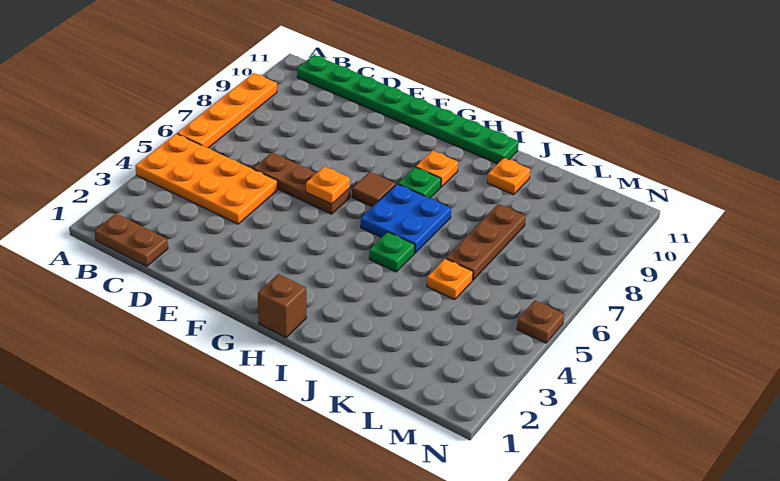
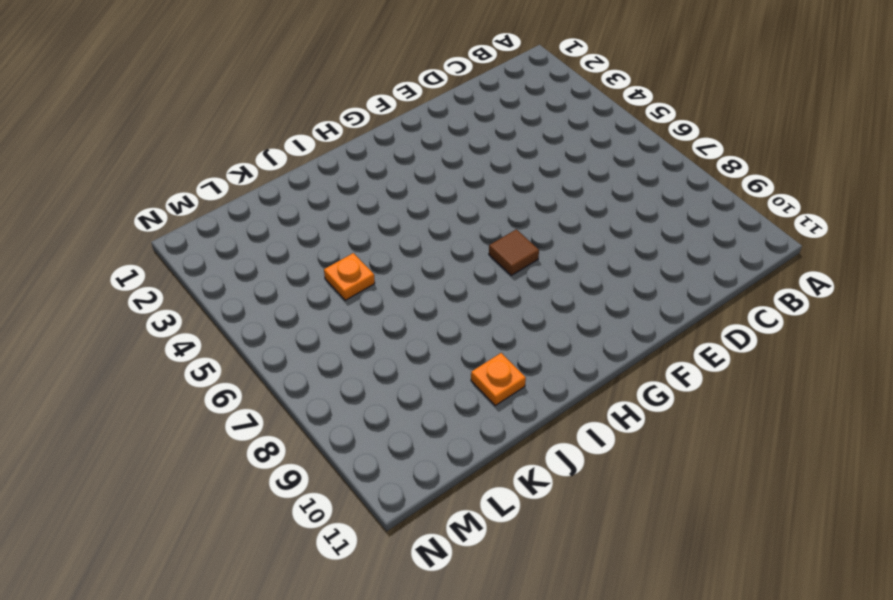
none -> orange plate A4:D5 level 1
none -> orange plate A6:A9 level 1
none -> brown plate B1:C1 level 1

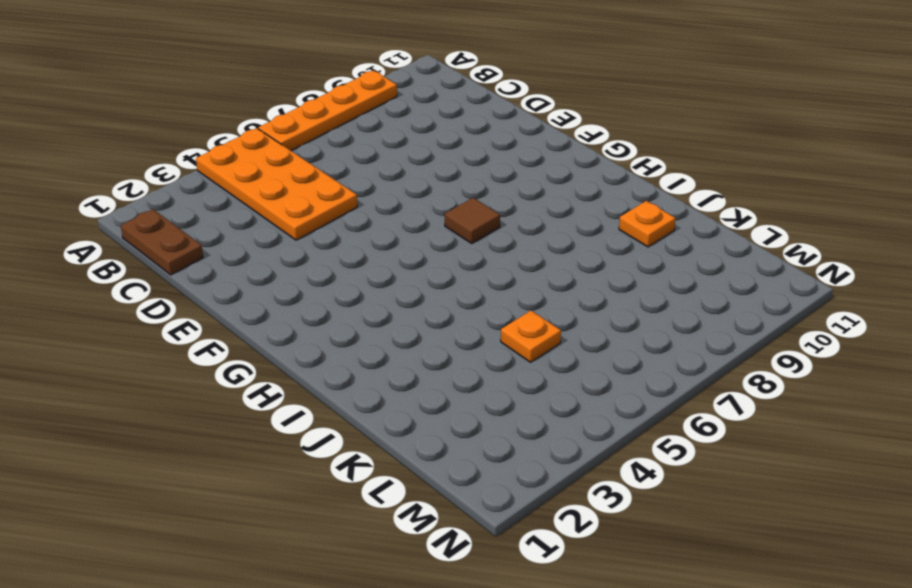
none -> green plate B11:I11 level 1
none -> brown plate D6:F6 level 1
none -> brown brick H1 level 1

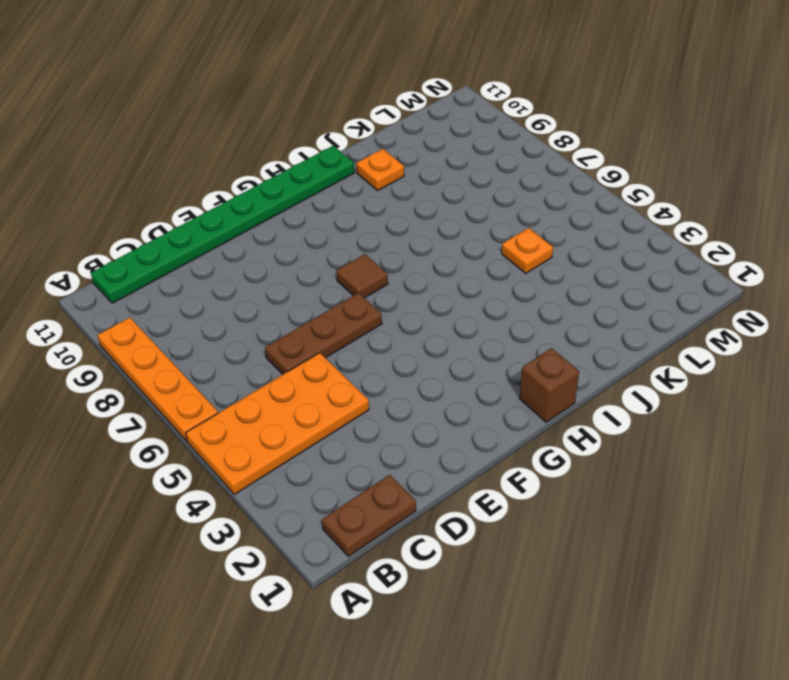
none -> blue plate H6:I7 level 1
none -> green plate H8 level 1
none -> orange plate H9 level 1

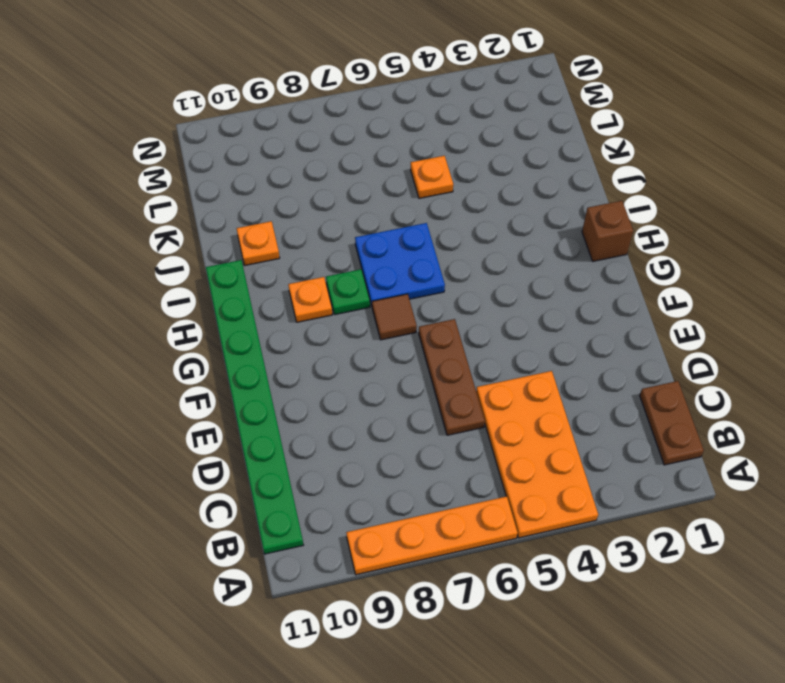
none -> green plate I5 level 1
none -> brown plate K6:K8 level 1
none -> brown plate N5 level 1

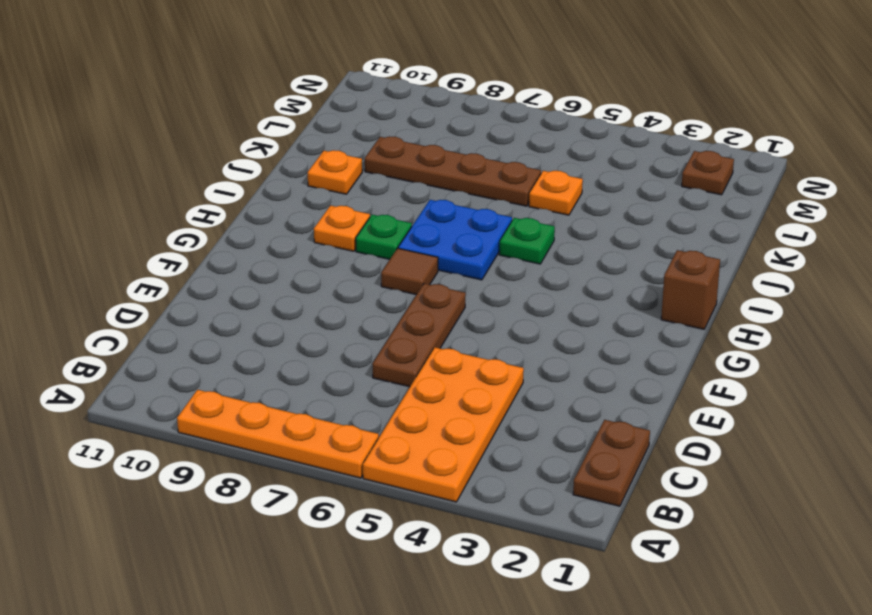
brown plate K6:K9 level 1 -> brown plate K6:K8 level 1
brown plate M2 level 1 -> brown plate N5 level 1
none -> green plate B11:I11 level 1
none -> orange plate F6 level 2

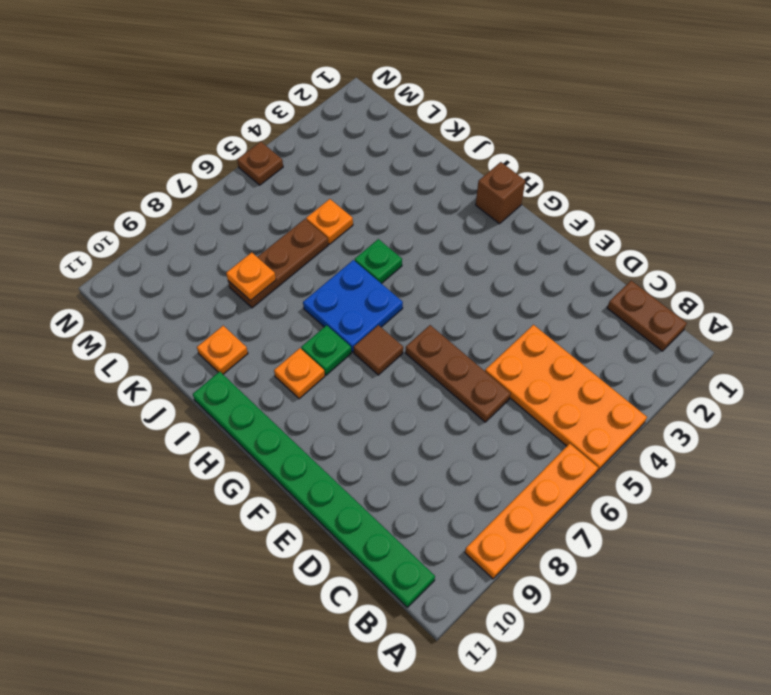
orange plate K8 level 2 -> orange plate F6 level 2

